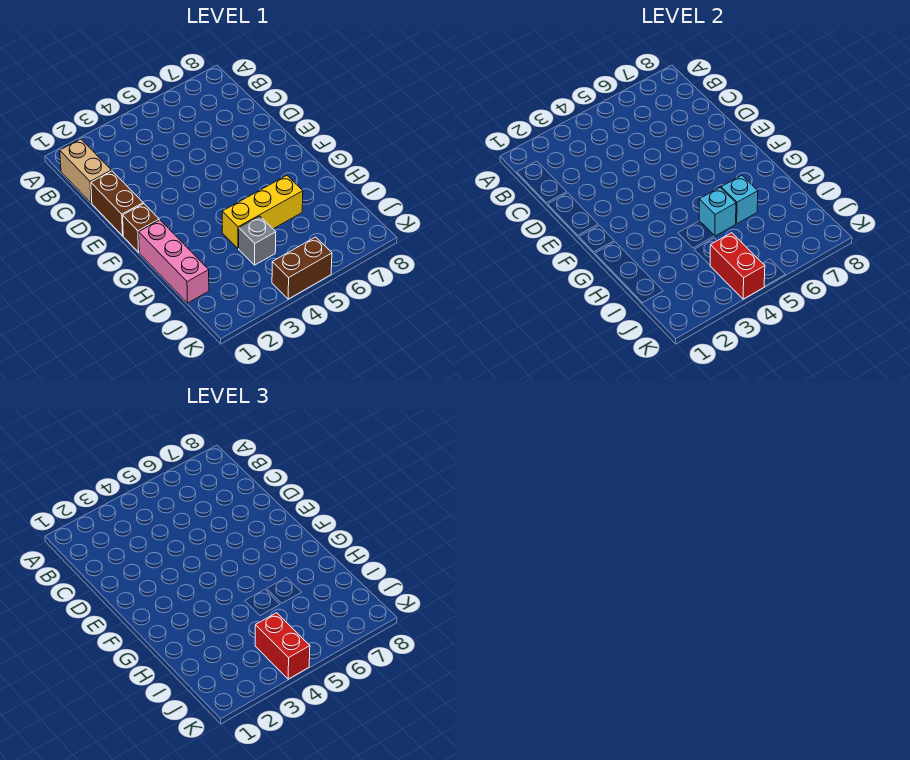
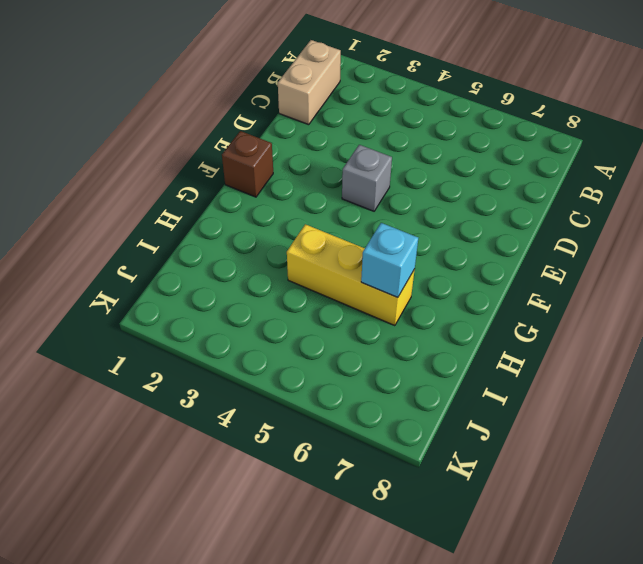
grey brick E4 level 1 -> grey brick I4 level 1
none -> brown brick D1:E1 level 1
none -> pink brick G1:I1 level 1

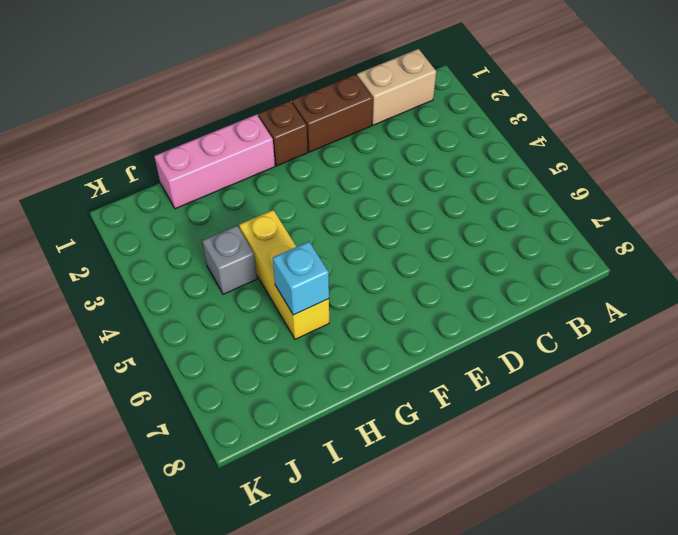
none -> brown brick K4:K5 level 1
none -> cyan brick H5 level 2

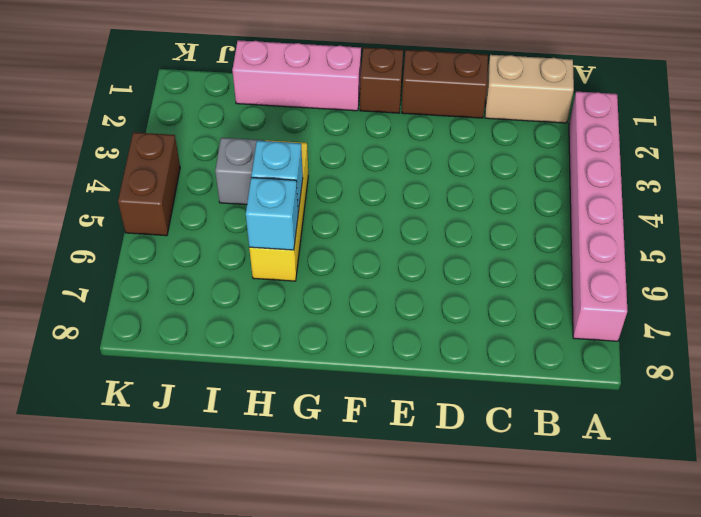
pink brick A2:A7 level 1 -> none
none -> red brick J4:K4 level 2
none -> red brick J4:K4 level 3

